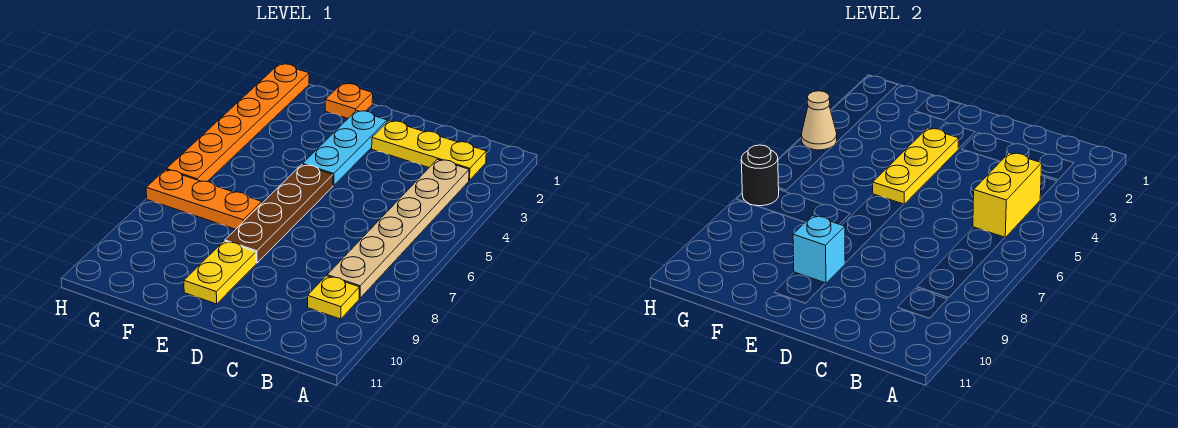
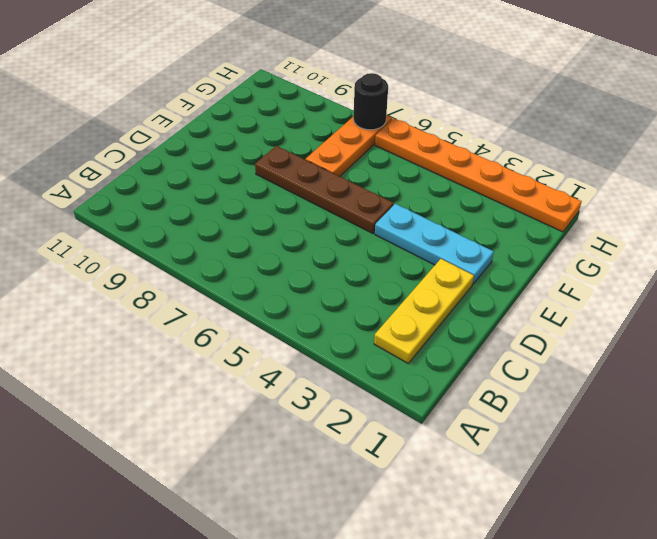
none -> tan plate B3:B8 level 1
none -> yellow plate B9 level 1
none -> yellow plate E9:E10 level 1

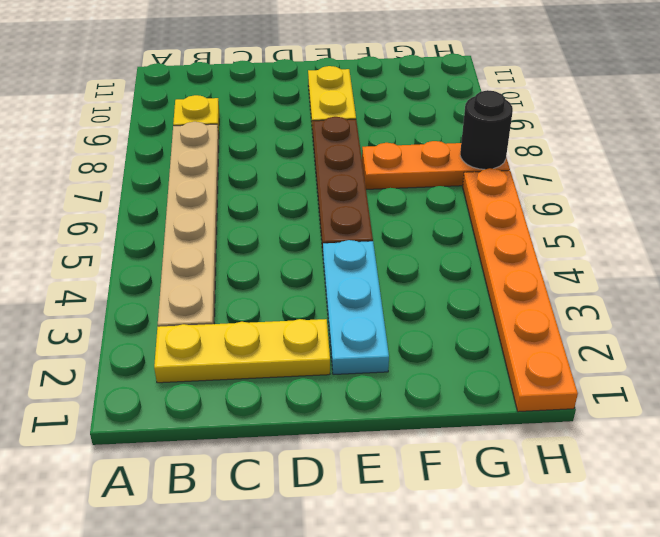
none -> orange plate F1 level 1
none -> yellow brick B4:B5 level 2
none -> yellow plate E3:E5 level 2

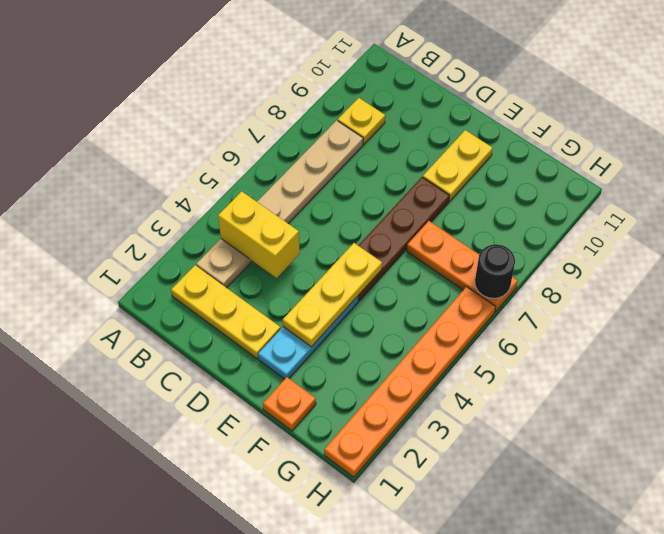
yellow brick B4:C4 level 2 -> yellow brick B4:B5 level 2
none -> cyan brick E9 level 2
none -> tan cone H4 level 2

